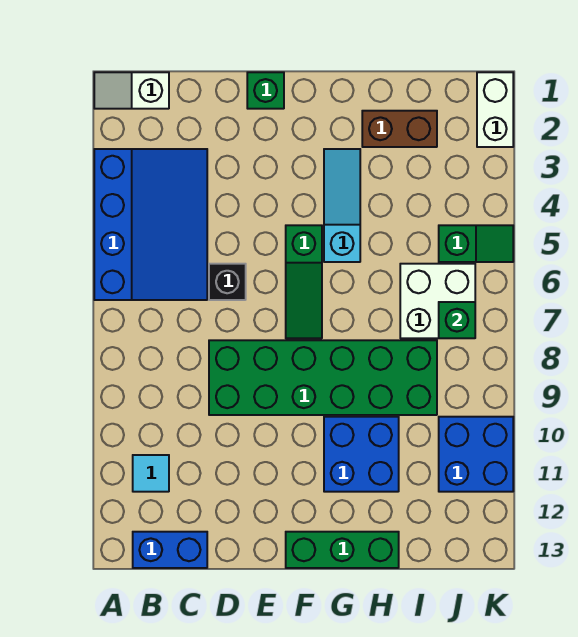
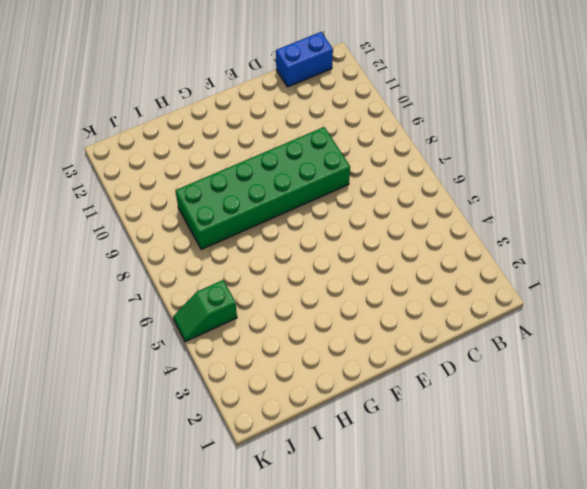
none -> white slope A1:B1 level 1 top B
none -> blue slope A3:C6 level 1 top A
none -> cyan tile B11 level 1

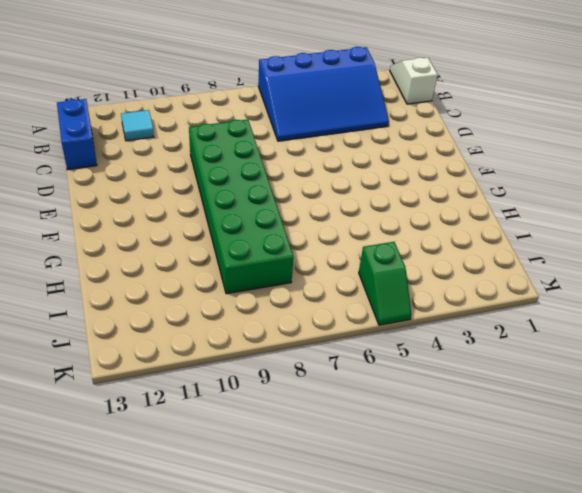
none -> black brick D6 level 1
none -> green brick E1 level 1
none -> green slope F5:F7 level 1 top 5

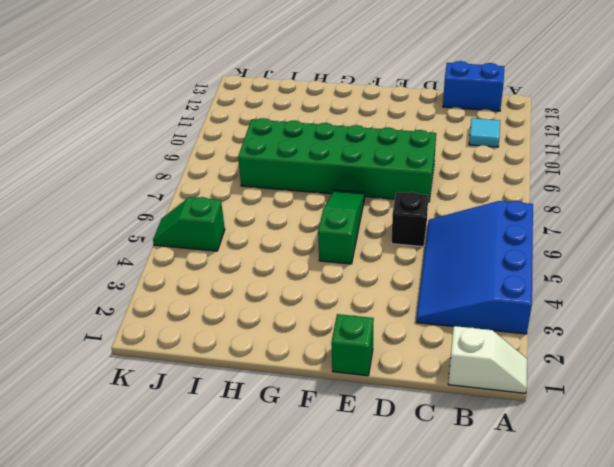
none -> green brick F13:H13 level 1
none -> cyan slope G3:G5 level 1 top 5
none -> blue brick G10:H11 level 1

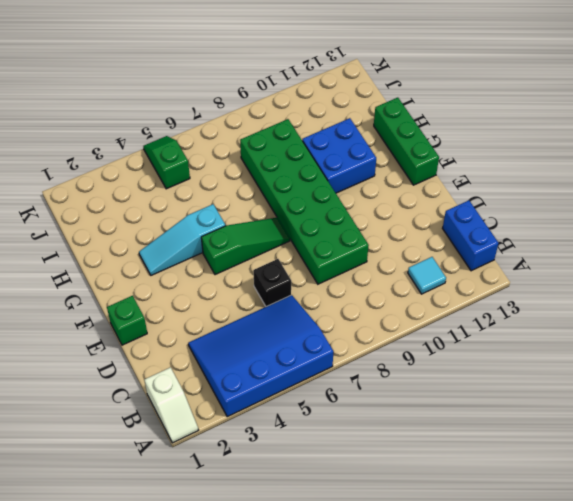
none -> brown brick H2:I2 level 1
none -> white brick I6:J7 level 1
none -> blue brick J10:K11 level 1

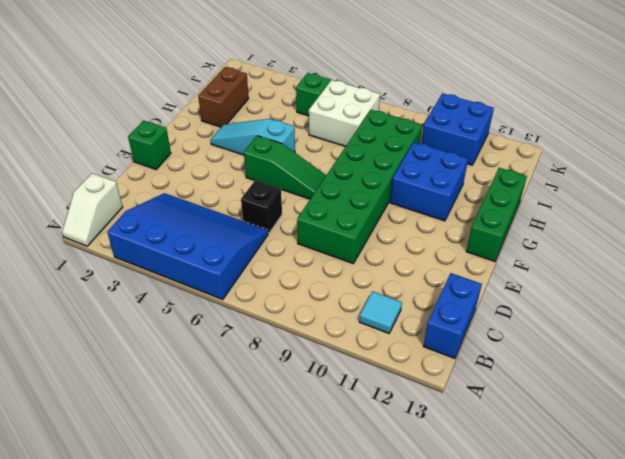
none -> white brick K1:K2 level 1
none -> green brick J7 level 2

